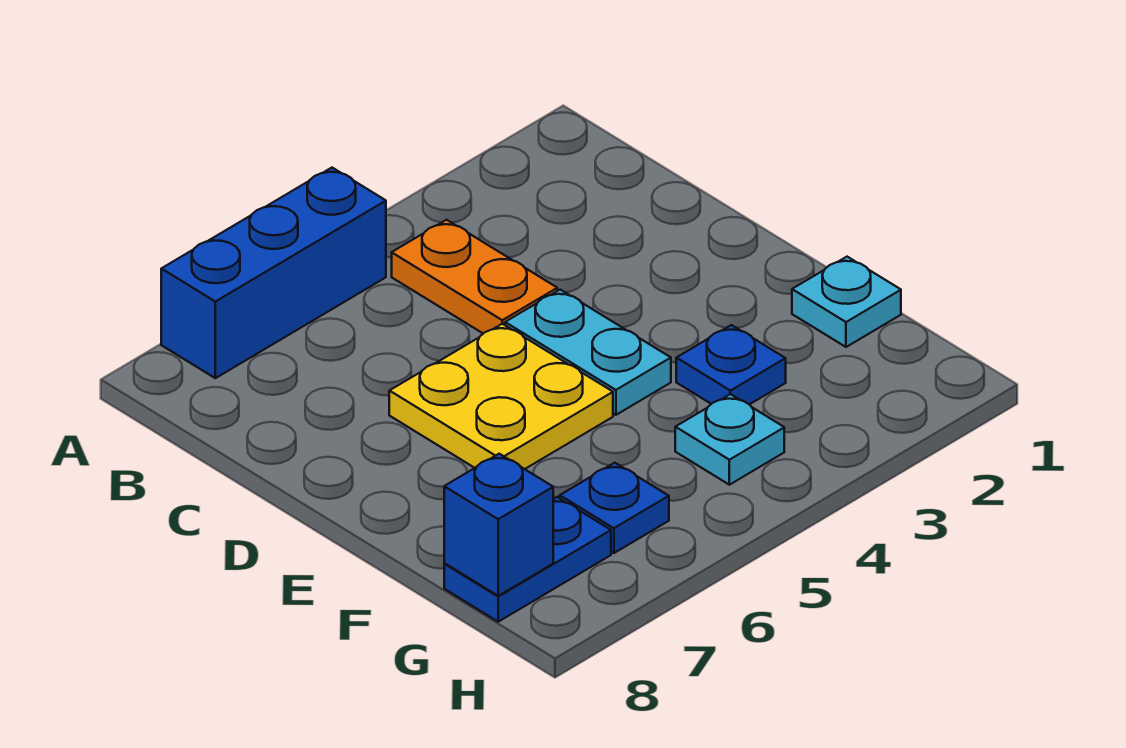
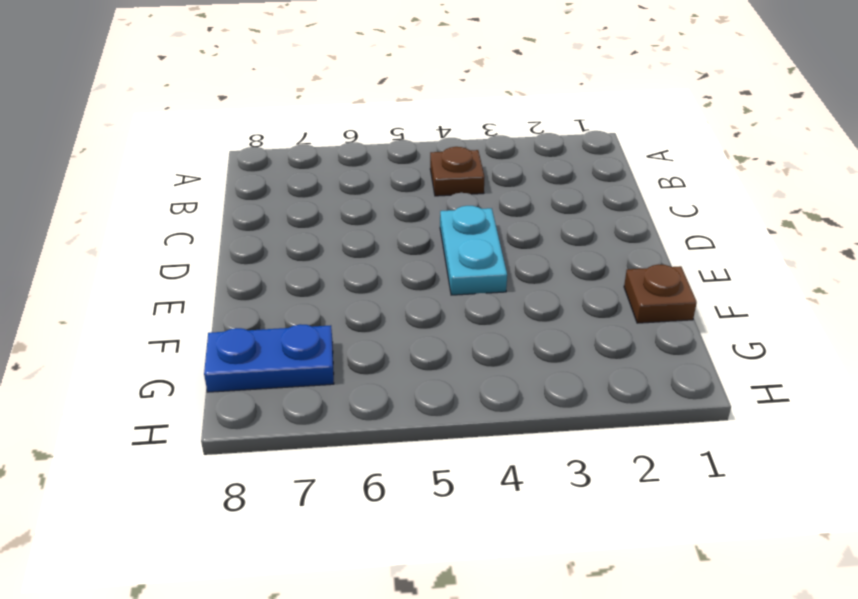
brown plate B4 level 1 -> orange plate B4:C4 level 1
brown plate F1 level 1 -> cyan plate F1 level 1
none -> blue brick A5:A7 level 1
none -> yellow plate D5:E6 level 1

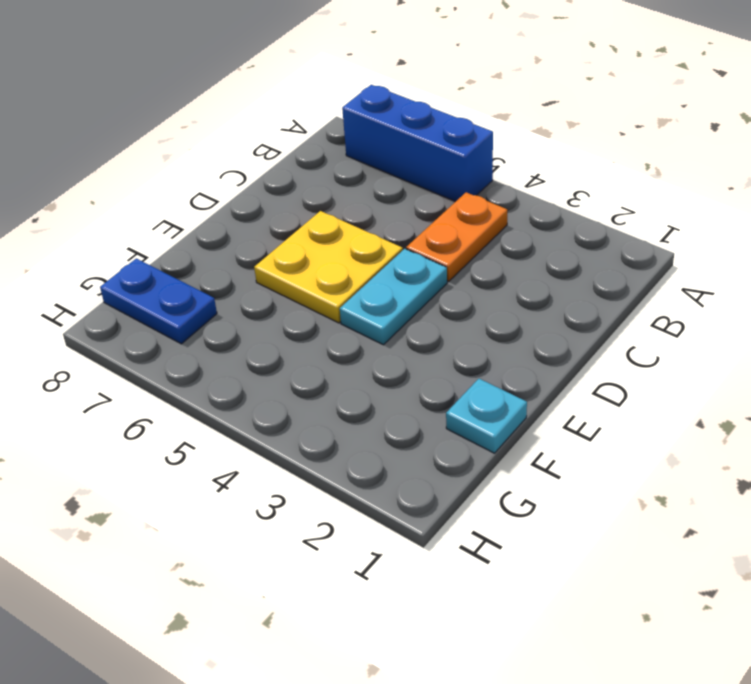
none -> blue plate F3 level 1
none -> cyan plate G4 level 1

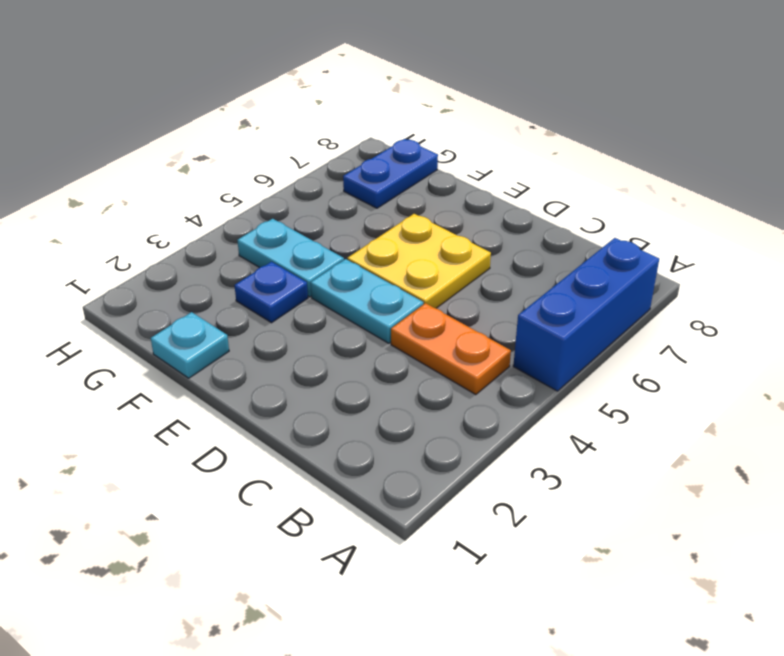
cyan plate F4:G4 level 1 -> cyan plate G4 level 1
none -> blue plate G6 level 1
none -> blue brick G8 level 2

